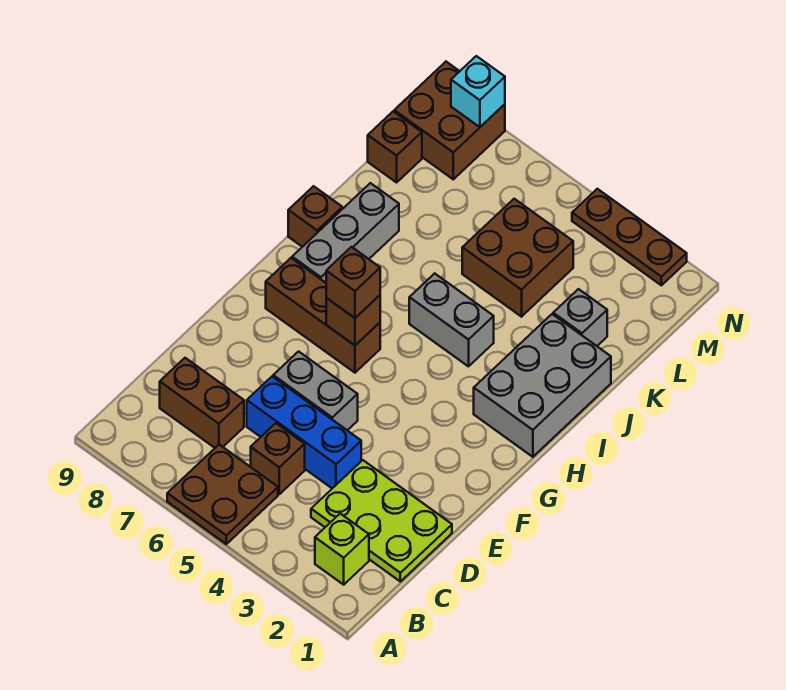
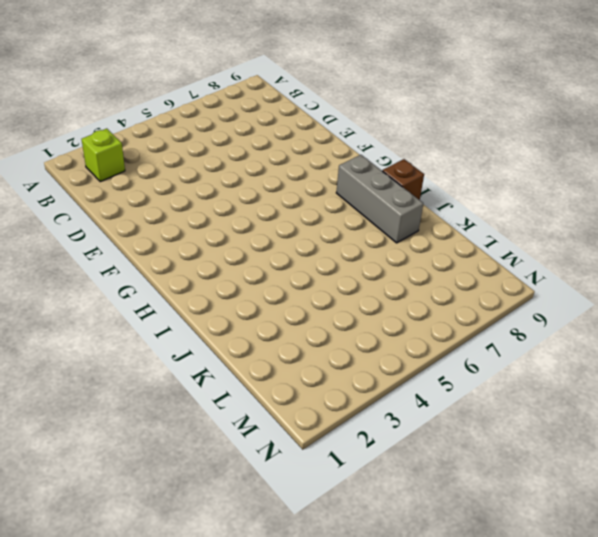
none -> brown plate A5:B6 level 1
none -> lime plate C1:D3 level 1
none -> brown brick C5 level 1

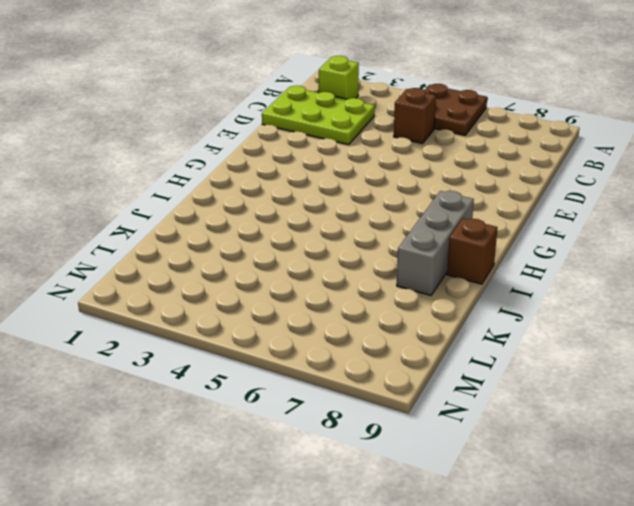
none -> brown brick C7:C8 level 1
none -> blue brick D4:D6 level 1
none -> grey brick E5:E6 level 1

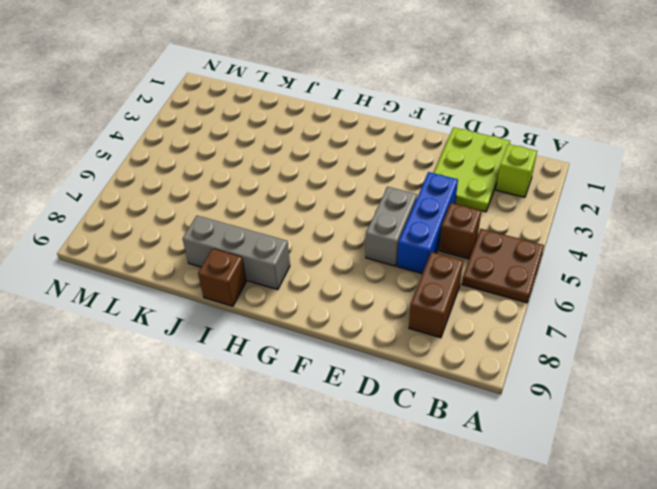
none -> brown brick G6:G8 level 1
none -> grey brick H1:J2 level 1
none -> grey brick I4:I5 level 1

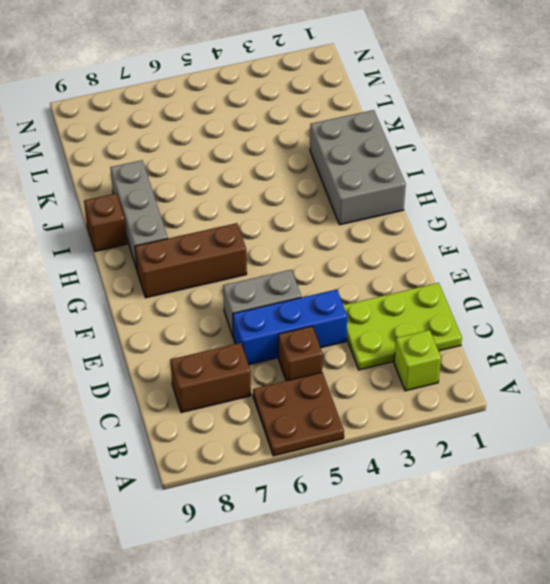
none -> grey brick I4:I5 level 1
none -> grey brick K2 level 1
none -> brown brick K4:L5 level 1

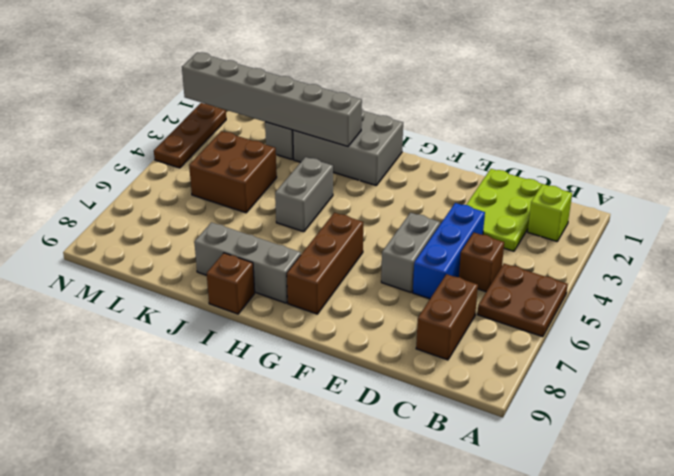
grey brick I2:N2 level 2 -> none
none -> brown brick L9 level 1
none -> brown brick M8:N9 level 1
none -> brown brick G6 level 2

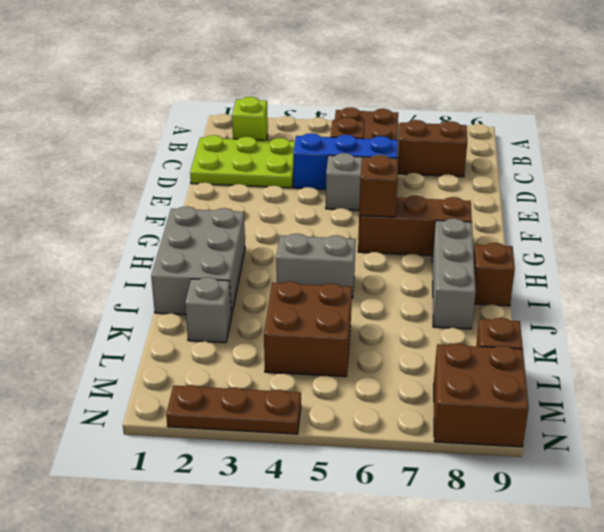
none -> cyan brick N8 level 2
none -> brown brick G6 level 3

